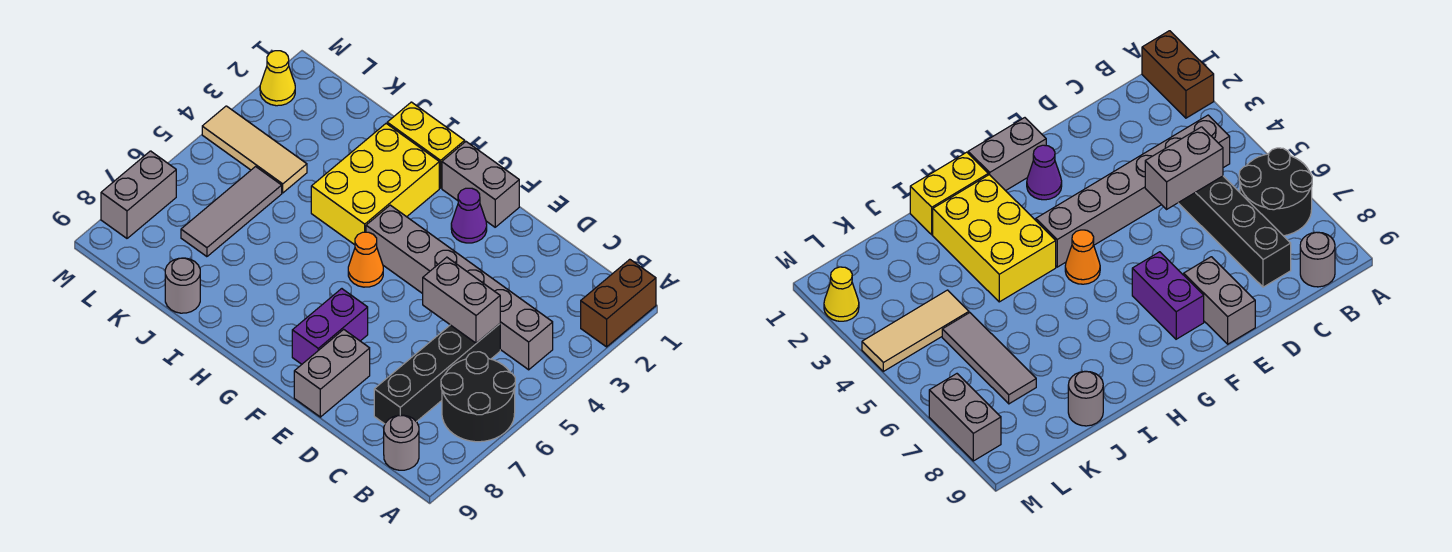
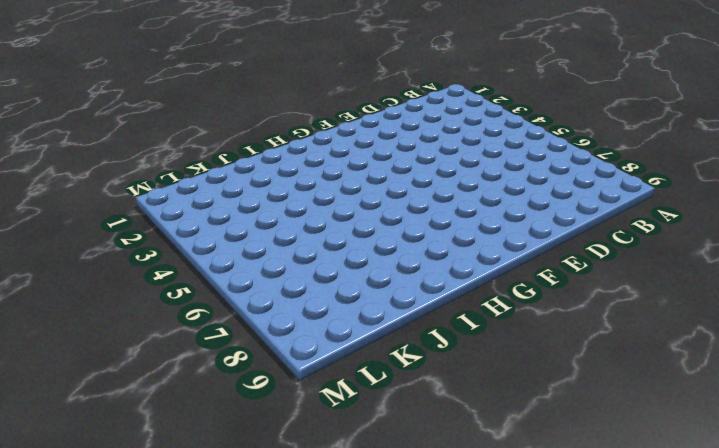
none -> brown brick A1:A2 level 1
none -> black round brick A6:B7 level 1
none -> grey brick B4:G4 level 1

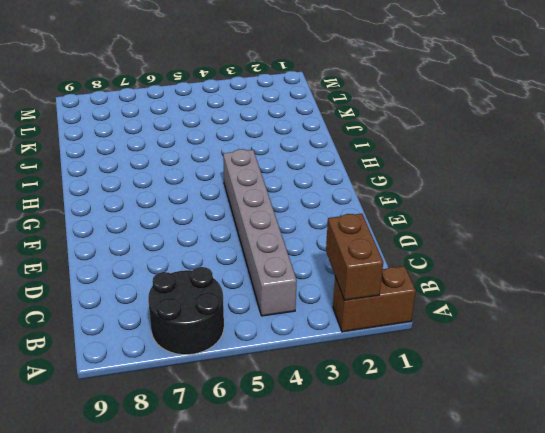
brown brick A2:B2 level 2 -> none
none -> grey round brick B9 level 1
none -> black brick C5:C8 level 1
none -> grey brick E8:E9 level 1

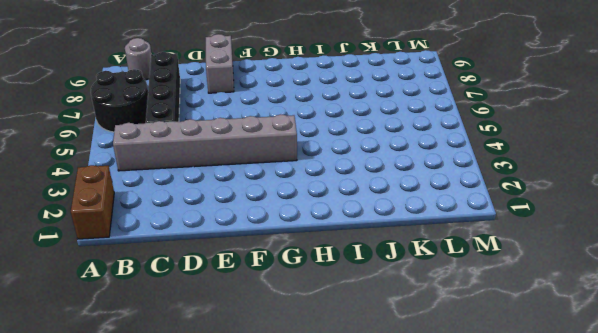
none -> grey brick F1:G1 level 1
none -> purple cone F2 level 1
none -> purple brick F7:F8 level 1

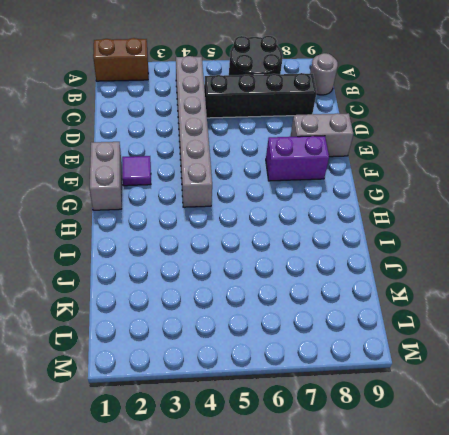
purple tile F2 level 1 -> purple cone F2 level 1
none -> orange cone G5 level 1
none -> yellow brick H1:I1 level 1
none -> yellow brick H2:I4 level 1

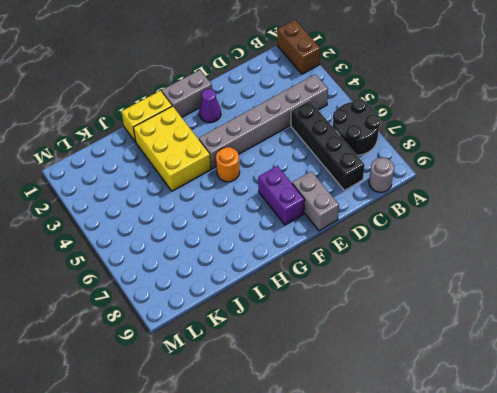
orange round brick G5 level 1 -> orange cone G5 level 1
none -> grey round brick J9 level 1
none -> tan tile K4:M4 level 1
none -> grey tile K5:K7 level 1

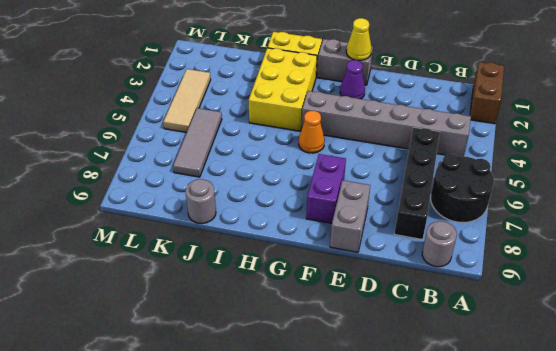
yellow cone F1 level 2 -> yellow cone M2 level 1
tan tile L3:L5 level 1 -> tan tile K4:M4 level 1
none -> grey brick M7:M8 level 1
none -> grey brick C5:D5 level 2

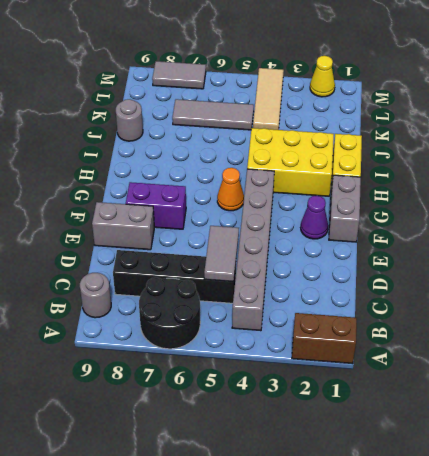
grey tile C5:D5 level 2 -> grey brick C5:D5 level 2
grey tile M7:M8 level 1 -> grey brick M7:M8 level 1

